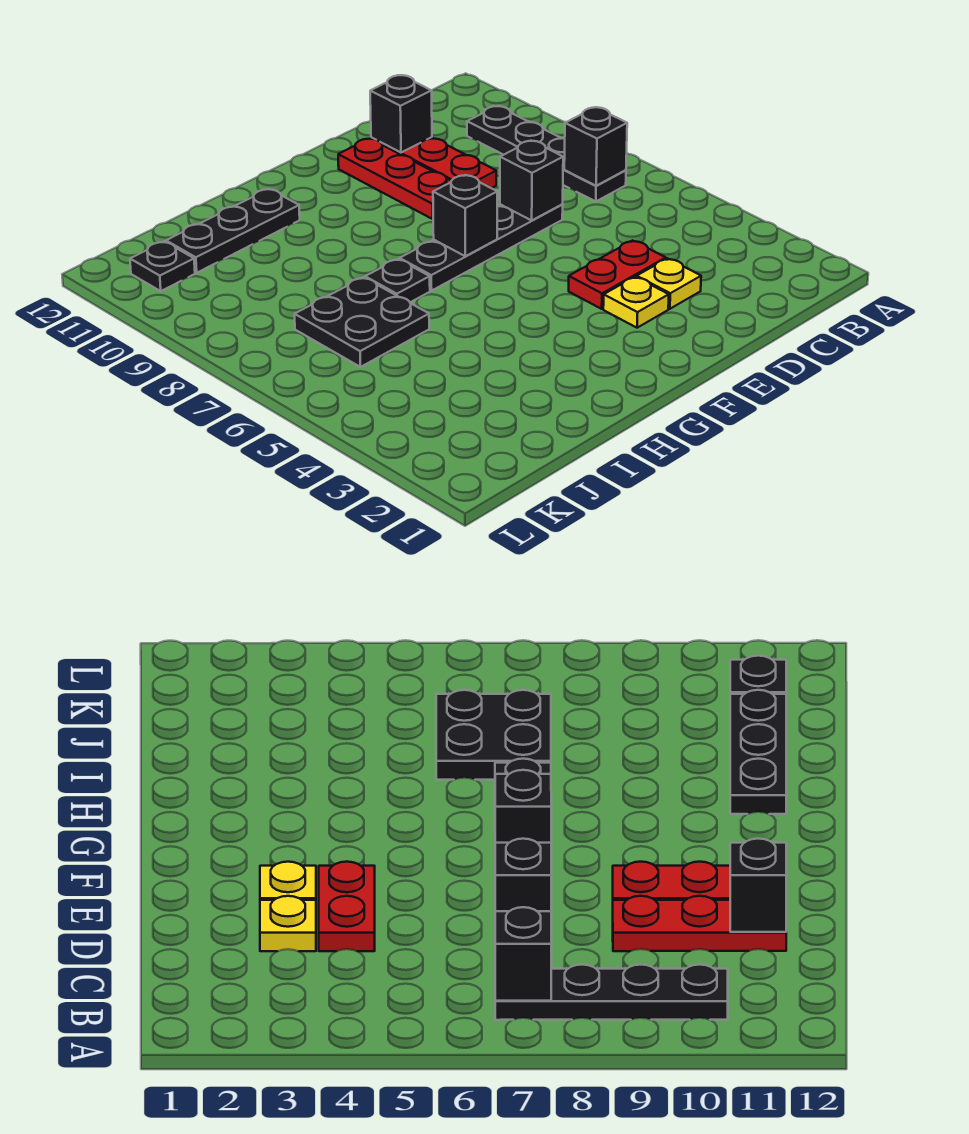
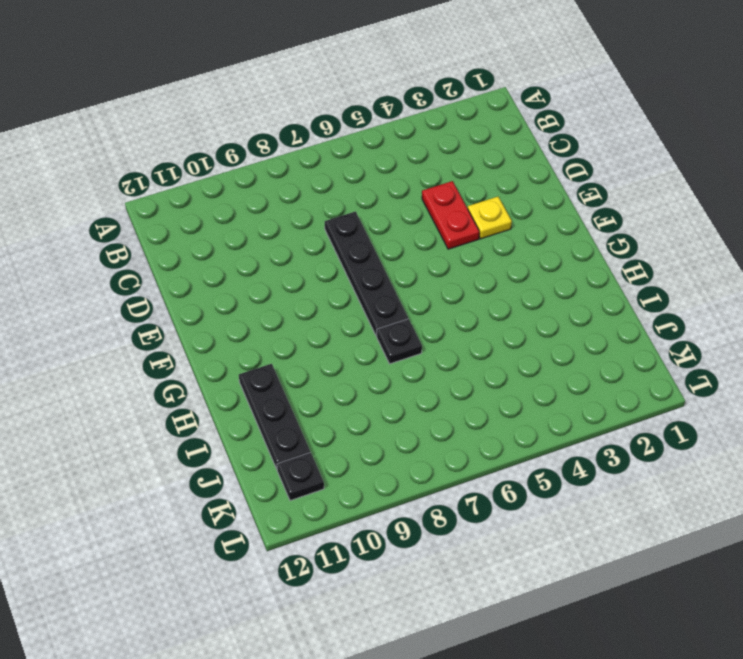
none -> black plate B7:B10 level 1
none -> yellow plate D3 level 1
none -> red plate D9:D11 level 1

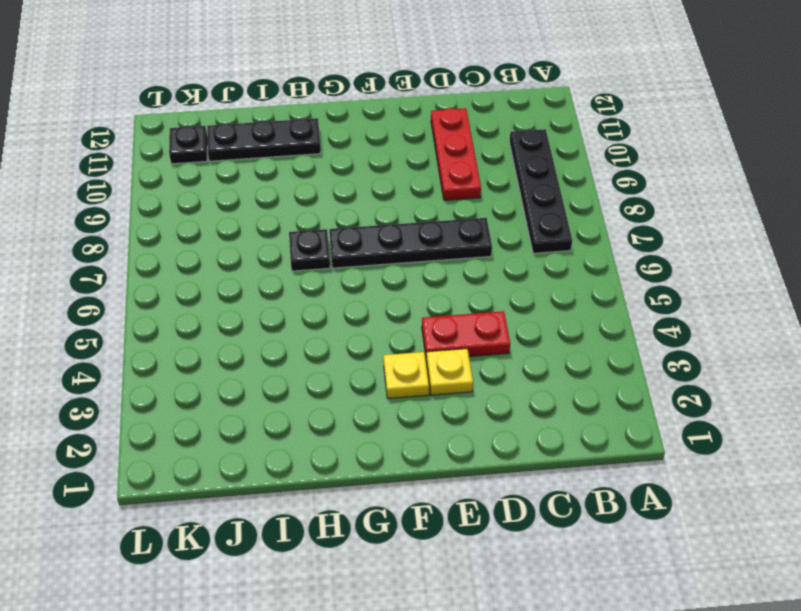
yellow plate F3 level 1 -> yellow plate D3 level 1
none -> red plate E9:E11 level 1
none -> black plate I6:J7 level 1
none -> black brick B7 level 2

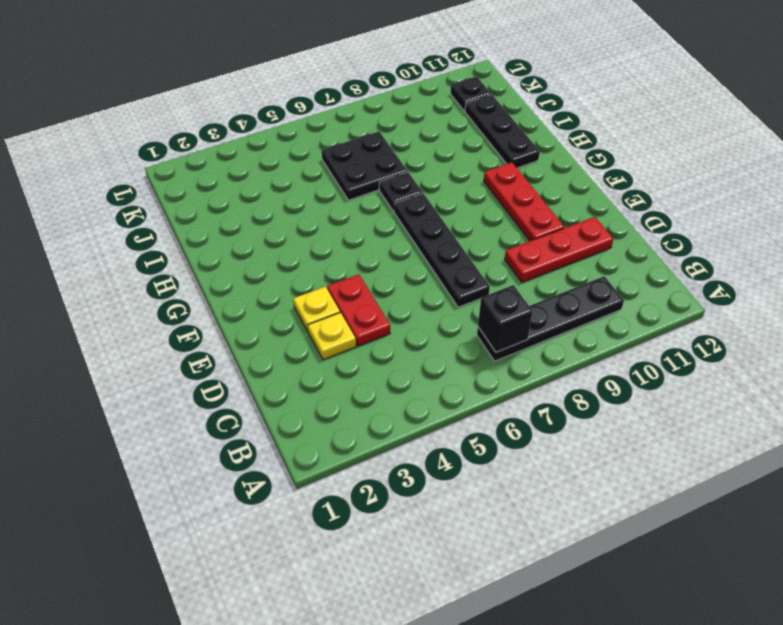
red plate E10:G10 level 1 -> red plate E9:E11 level 1
none -> black brick D7 level 2
none -> black brick D11 level 2
none -> black brick F7 level 2

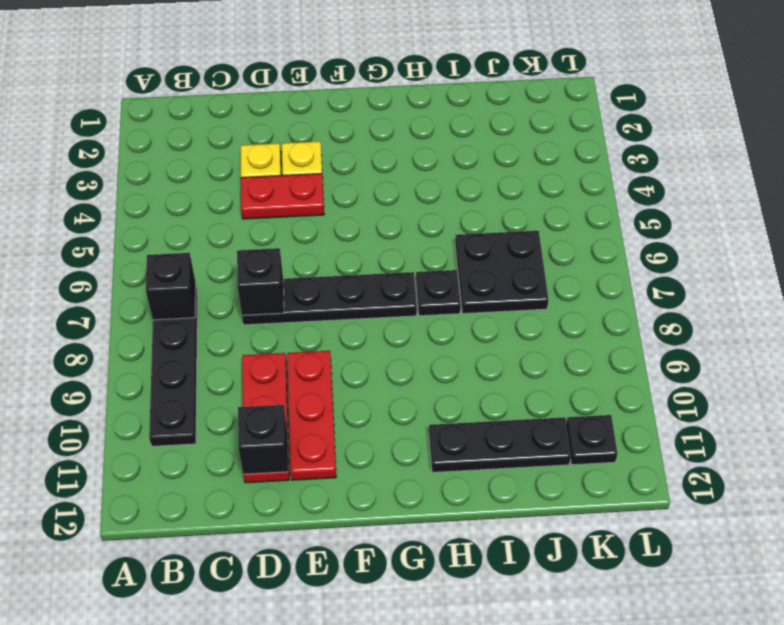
none -> black brick F7 level 2

